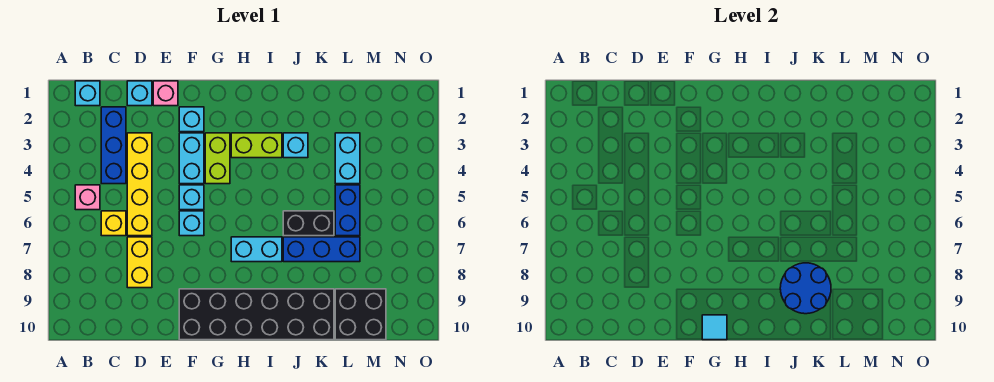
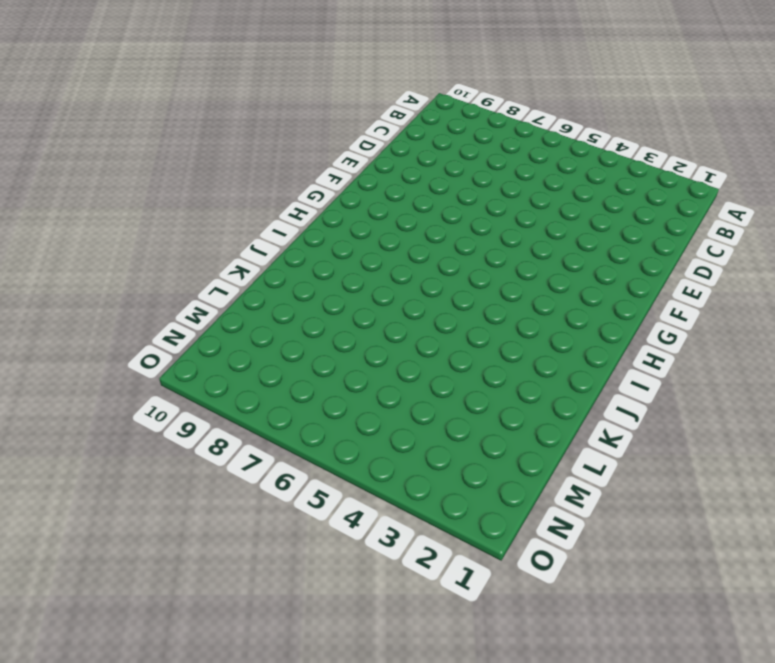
none -> cyan brick B1 level 1
none -> pink brick B5 level 1
none -> blue brick C2:C4 level 1

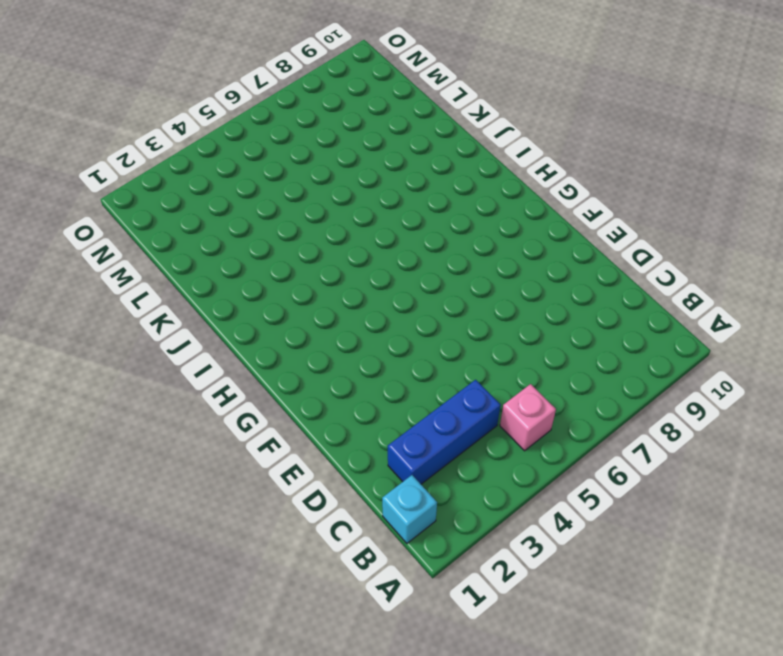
none -> yellow brick C6 level 1
none -> cyan brick D1 level 1
none -> yellow brick D3:D6 level 1

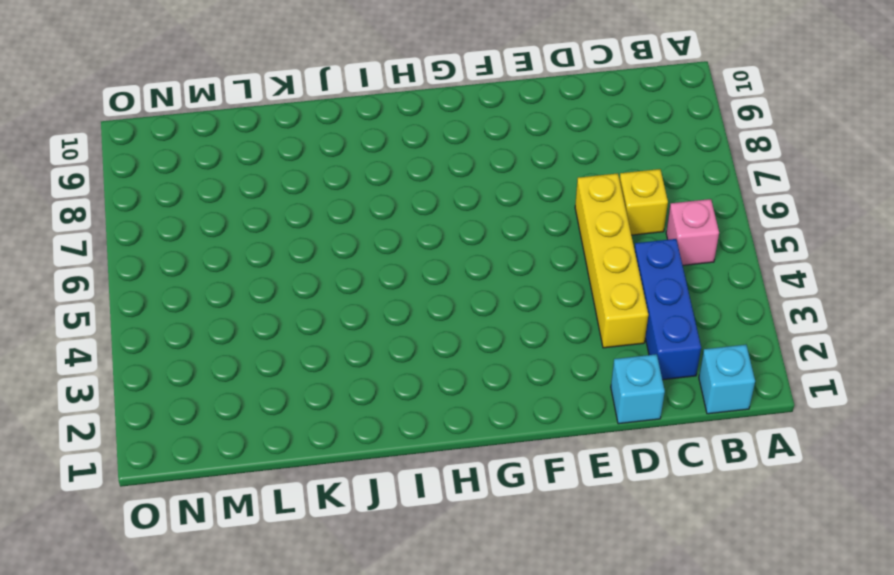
none -> yellow brick D7:D8 level 1
none -> pink brick E1 level 1
none -> cyan brick F2 level 1

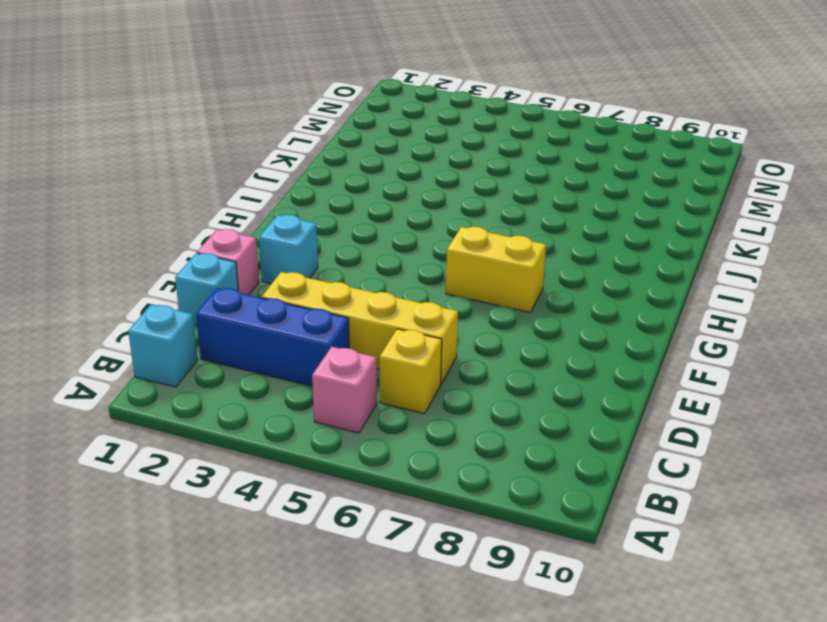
yellow brick G6:G7 level 1 -> yellow brick D7:D8 level 1
none -> cyan brick F3:F4 level 1
none -> cyan brick F5 level 1
none -> cyan brick F6 level 1

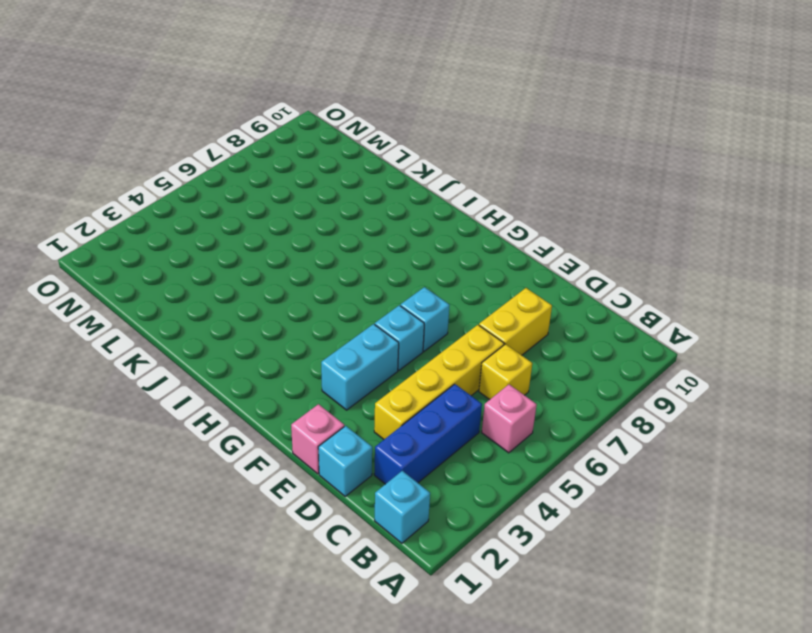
none -> cyan brick F2 level 1
none -> black brick F9:K10 level 1
none -> lime brick G3:G4 level 1

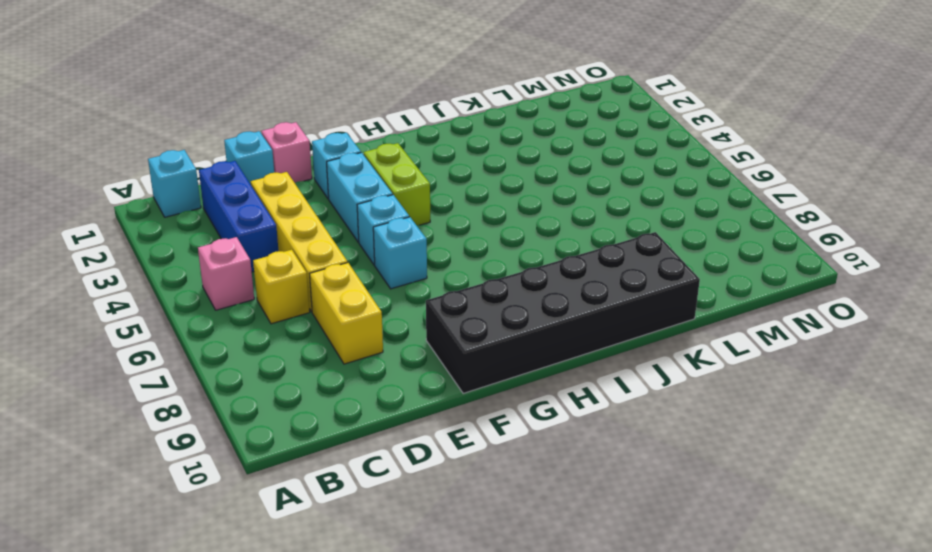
none -> lime brick H3:I3 level 1
none -> cyan brick H7:I7 level 1
none -> cyan brick J3 level 1

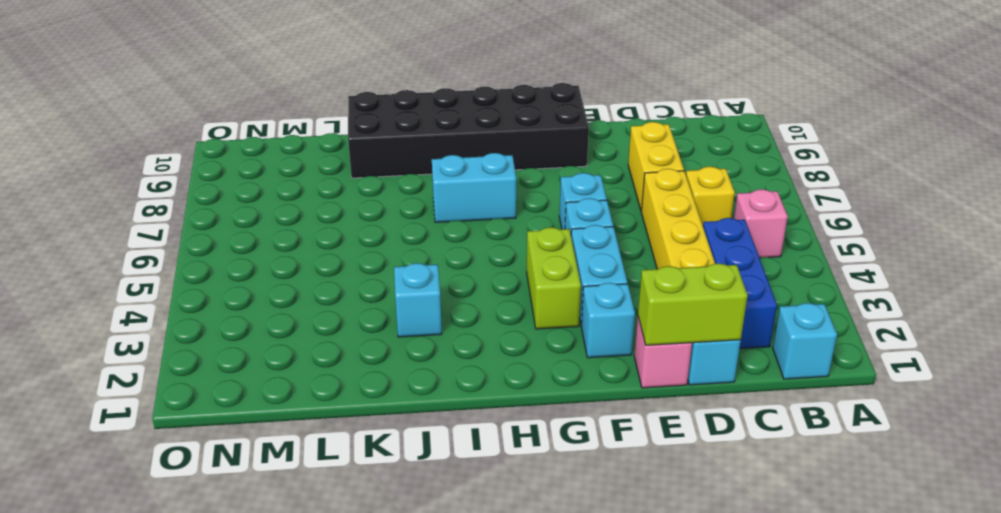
lime brick D1:E1 level 2 -> lime brick H3:I3 level 1
none -> black brick J6:K6 level 1
none -> blue brick J7:L7 level 1
none -> cyan brick L3:L4 level 1

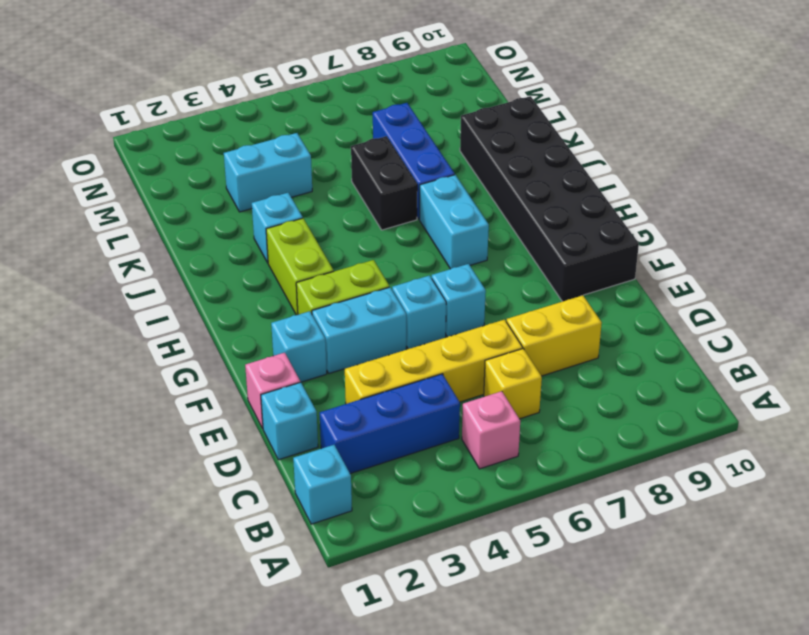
none -> blue brick L5:L6 level 1
none -> black brick L9:M10 level 1
none -> cyan tile G10 level 2

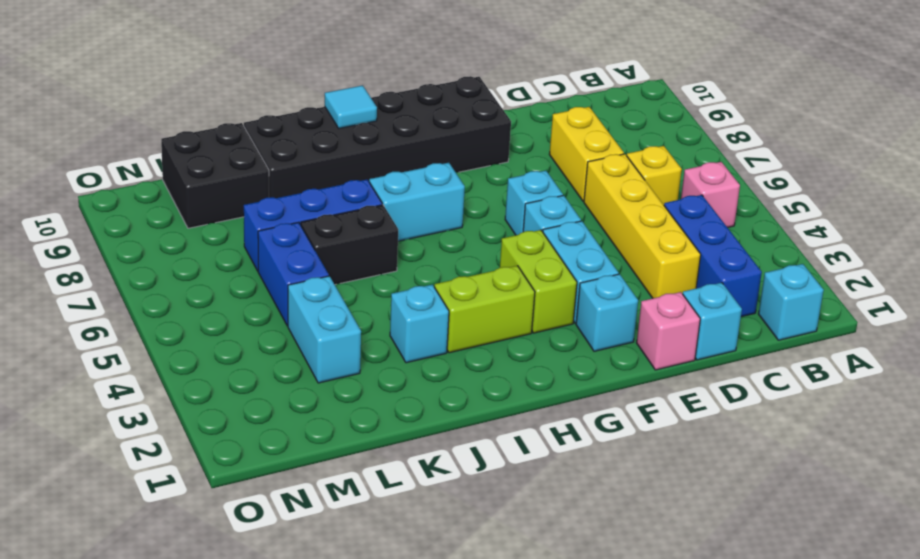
cyan tile I10 level 2 -> cyan tile G10 level 2
none -> blue round brick J8:K9 level 2

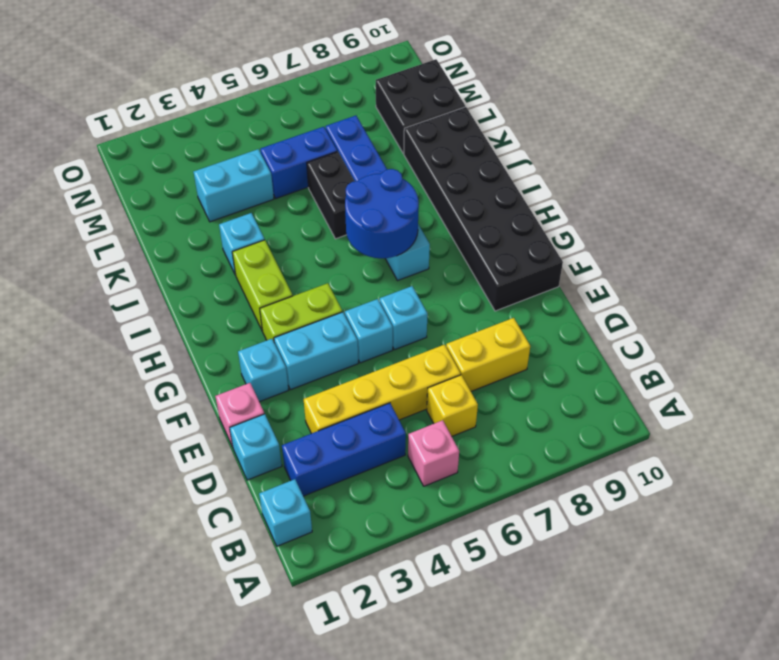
blue round brick H6:I7 level 2 -> blue round brick J8:K9 level 2
none -> cyan tile G10 level 2

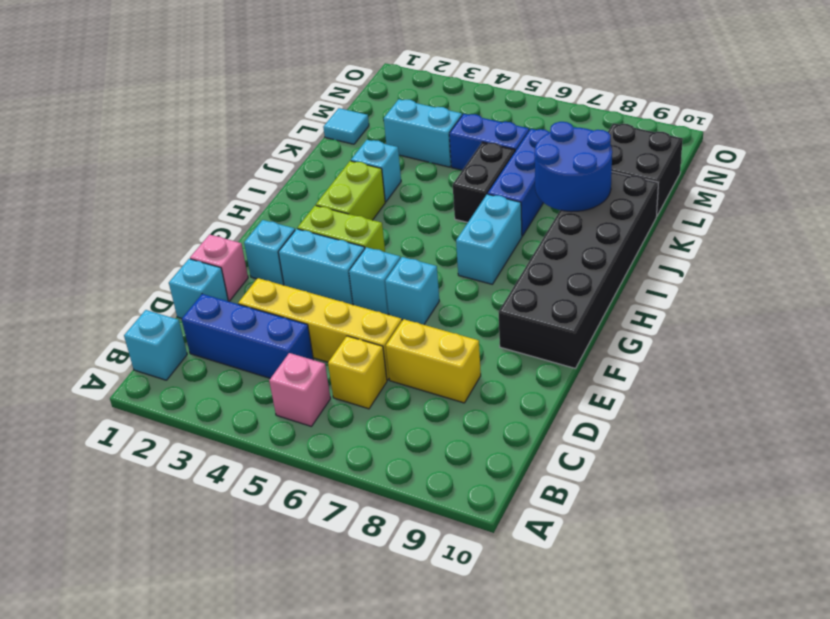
cyan tile L1 level 1 -> cyan tile G10 level 2

